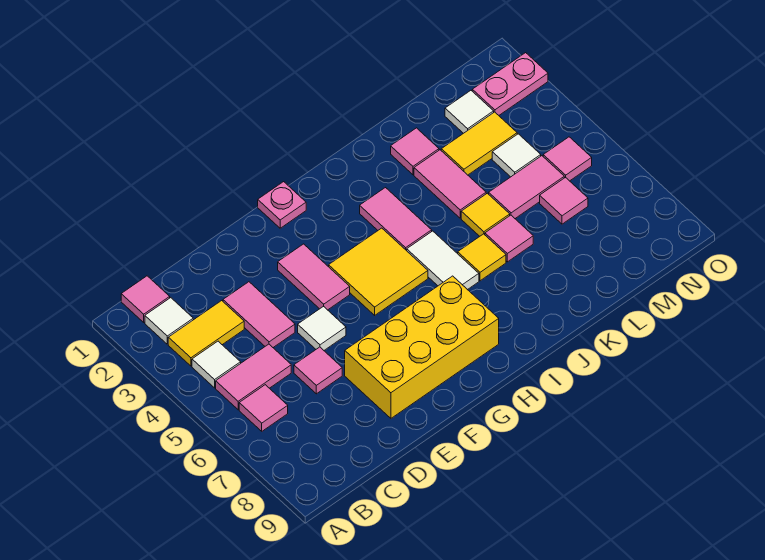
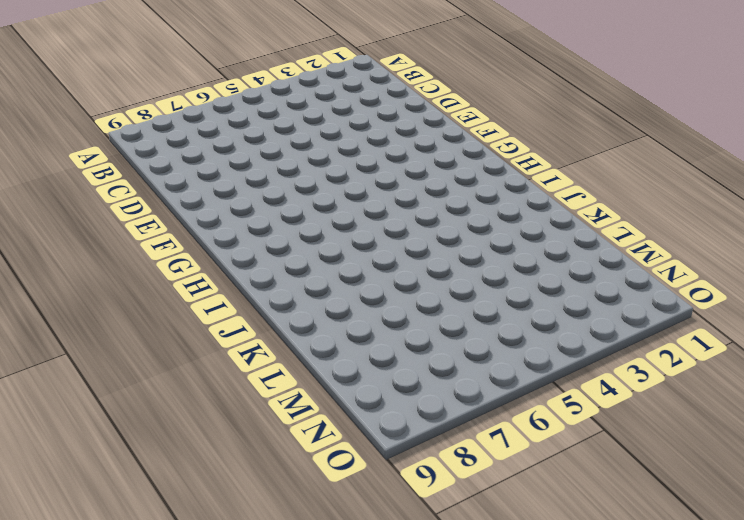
none -> pink tile B1 level 1
none -> white tile B2 level 1
none -> yellow tile B3:C3 level 1

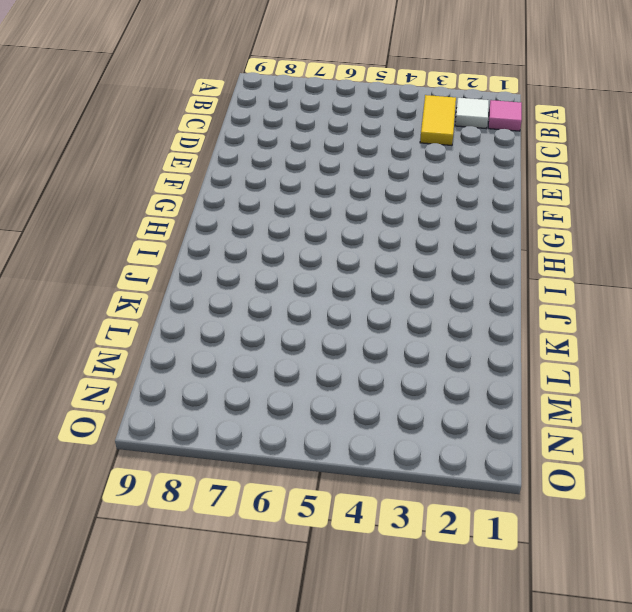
none -> white tile B4 level 1
none -> pink tile B5:C5 level 1
none -> pink tile B6 level 1

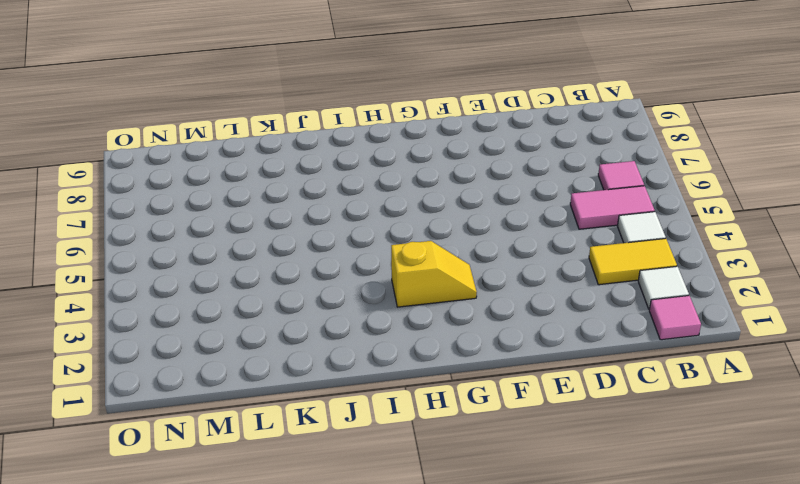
yellow slope G3:H3 level 1 top H -> none
none -> pink tile D3:D4 level 1
none -> pink tile D6 level 1
none -> white tile E5 level 1

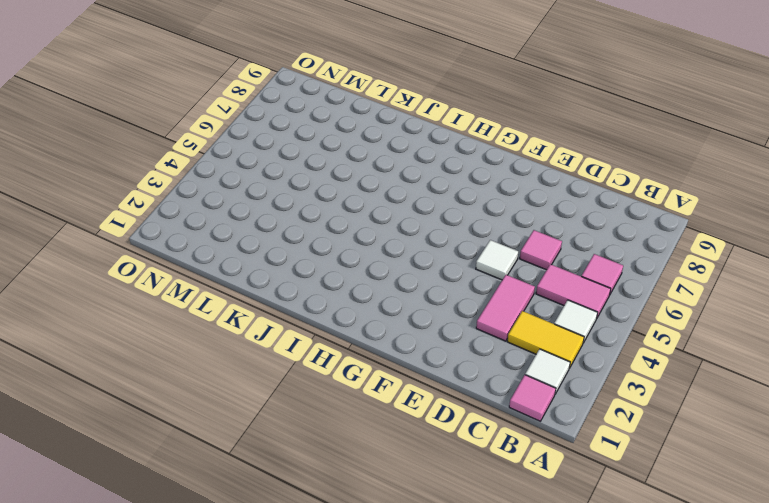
none -> yellow brick E7:H8 level 1
none -> pink tile F3:F4 level 1
none -> pink plate G1 level 1

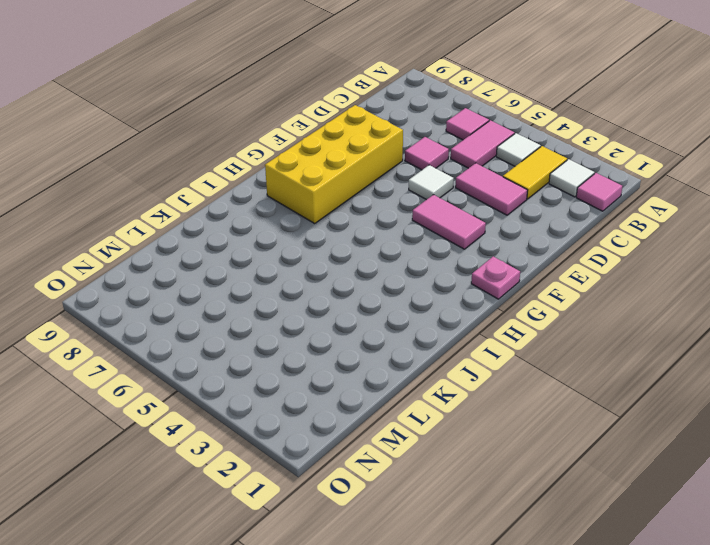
none -> yellow tile G4:H5 level 1
none -> pink tile I3:I4 level 1
none -> white tile I5:I6 level 1

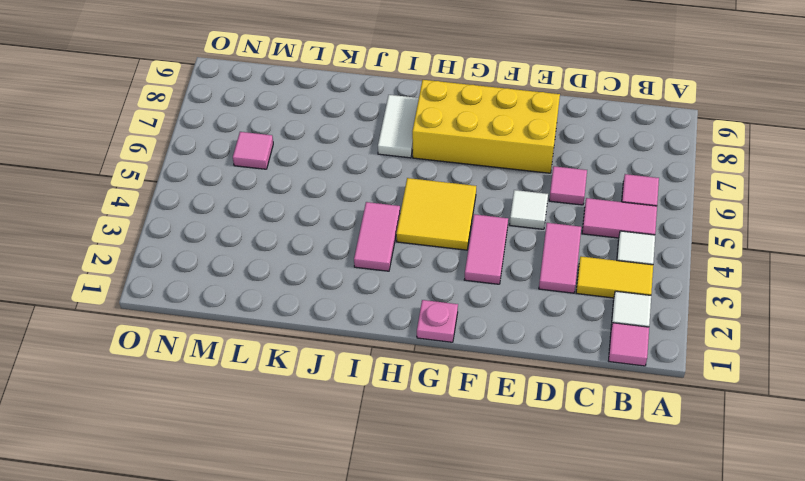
white tile I7:I8 level 1 -> white tile I5:I6 level 1
none -> yellow tile J6 level 1
none -> pink tile K2 level 1
none -> pink tile K3:K4 level 1

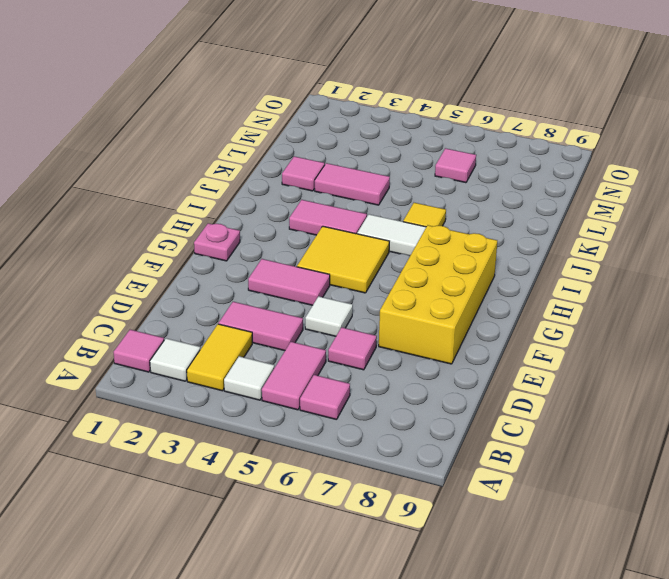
none -> yellow tile K5 level 1
none -> pink tile K6 level 1
none -> yellow tile L3:M3 level 1

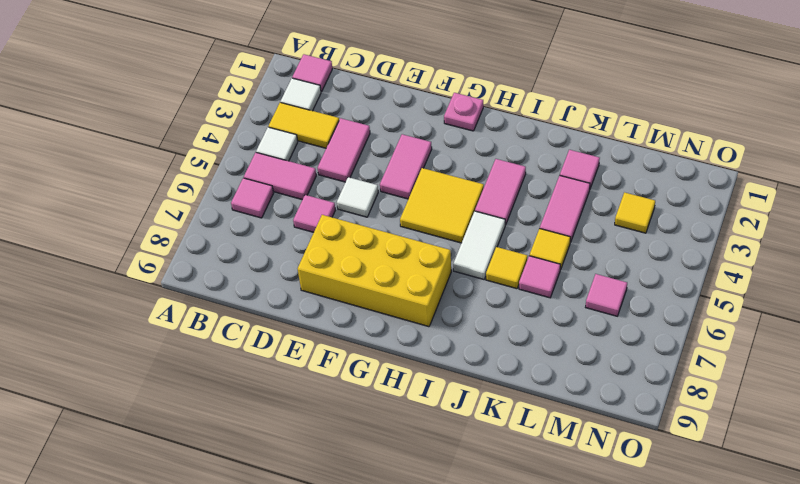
yellow tile M3 level 1 -> yellow tile L3:M3 level 1
none -> pink tile L5:M5 level 1
none -> white tile M2 level 1
none -> white tile M4 level 1

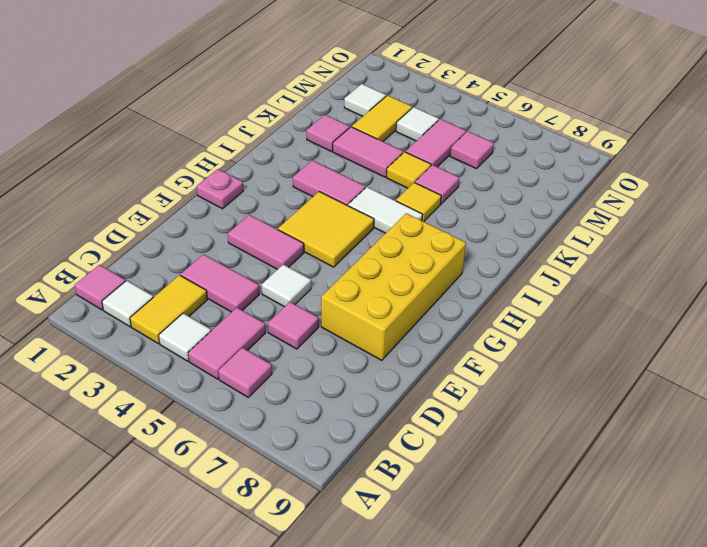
none -> pink plate N2:O2 level 1
none -> pink tile N5 level 1

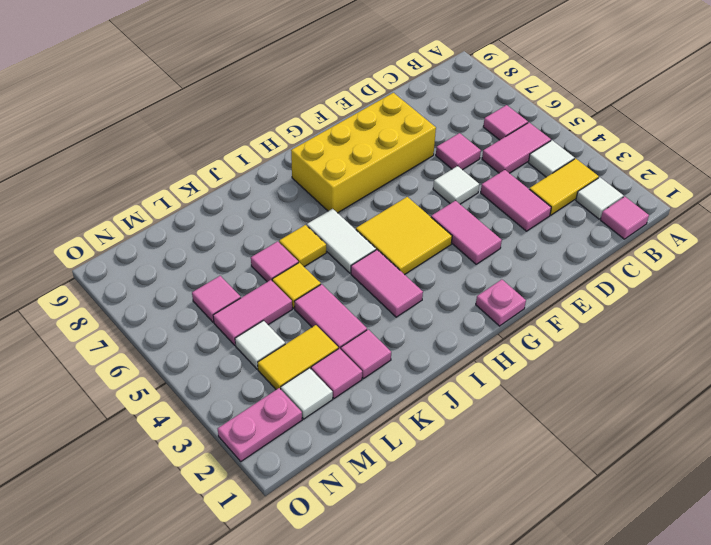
pink tile L2 level 1 -> pink tile N5 level 1

